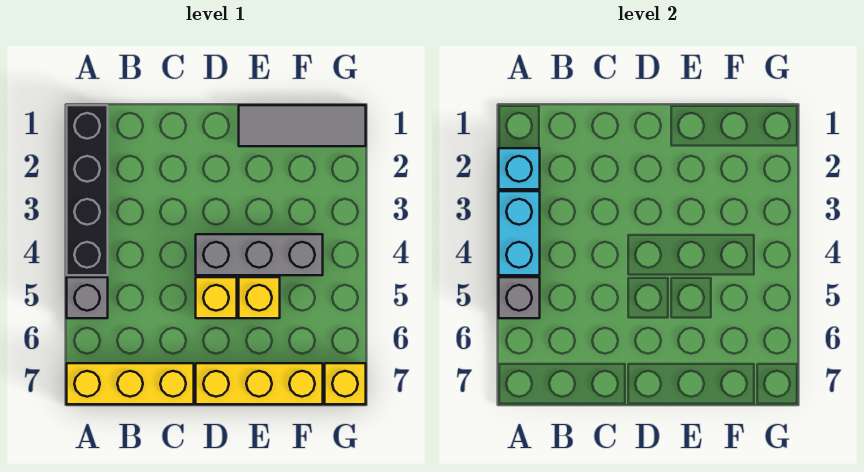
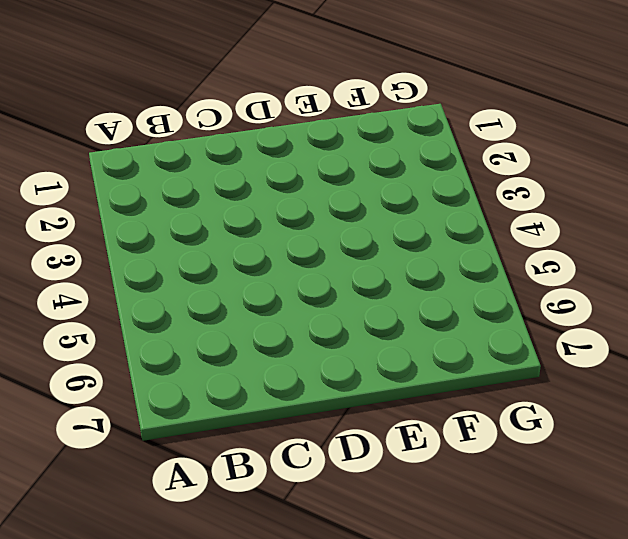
none -> black brick A1:A4 level 1
none -> grey brick A5 level 1
none -> yellow brick A7:C7 level 1

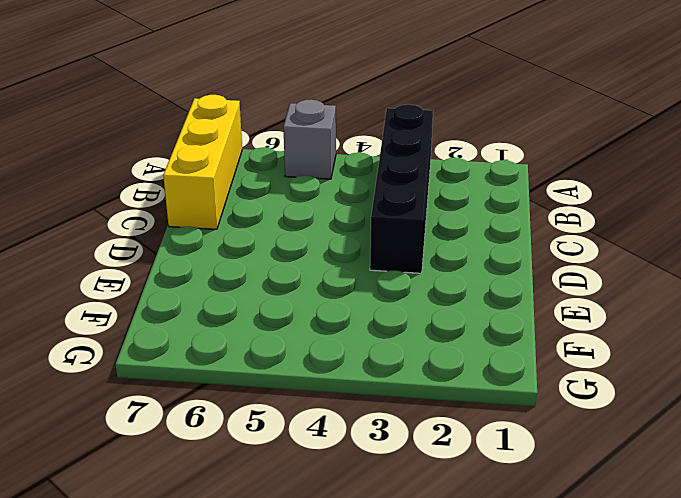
black brick A3:D3 level 1 -> black brick A1:A4 level 1
none -> grey brick D4:F4 level 1
none -> yellow brick D5 level 1
none -> yellow brick D7:F7 level 1

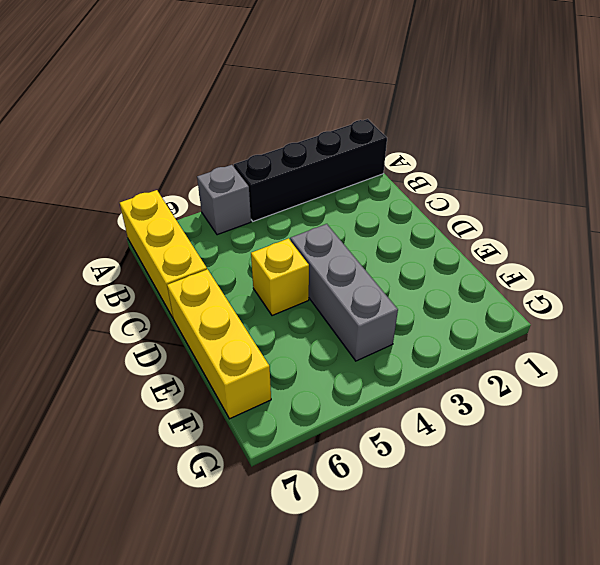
none -> grey tile E1:G1 level 1
none -> yellow brick E5 level 1
none -> yellow brick G7 level 1

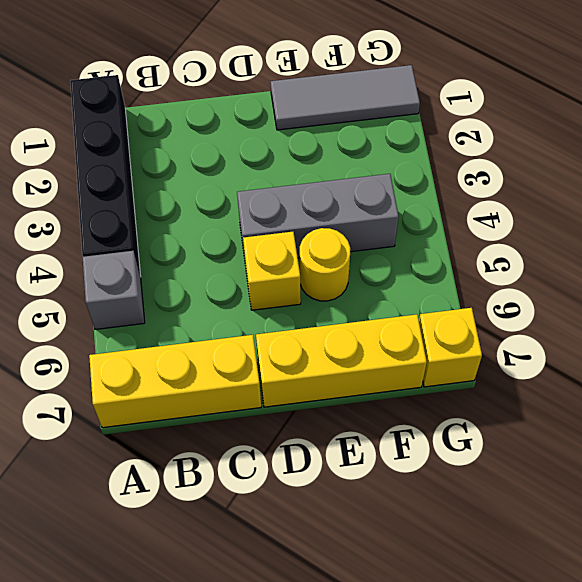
yellow round brick E5 level 1 -> yellow brick E5 level 1
none -> cyan brick A2 level 2
none -> cyan brick A3:A4 level 2
none -> grey brick A5 level 2

